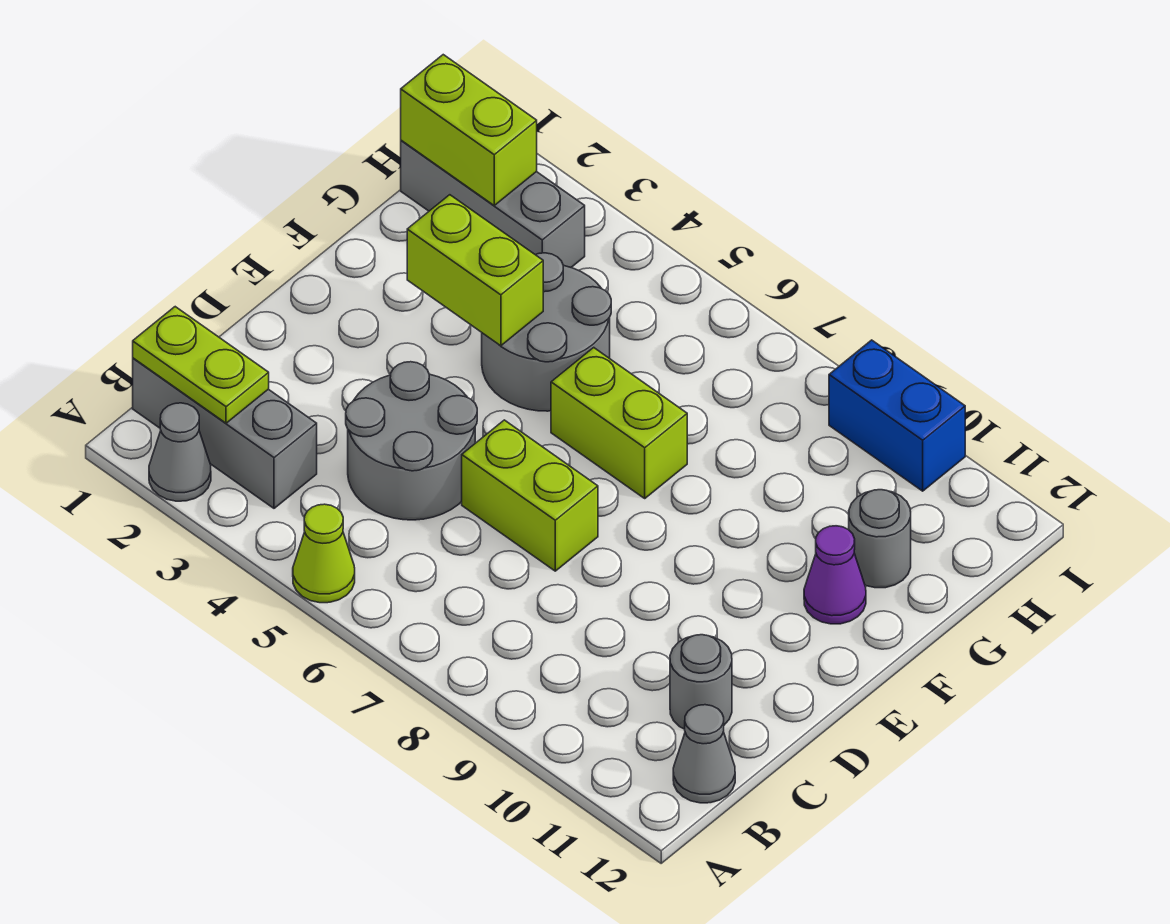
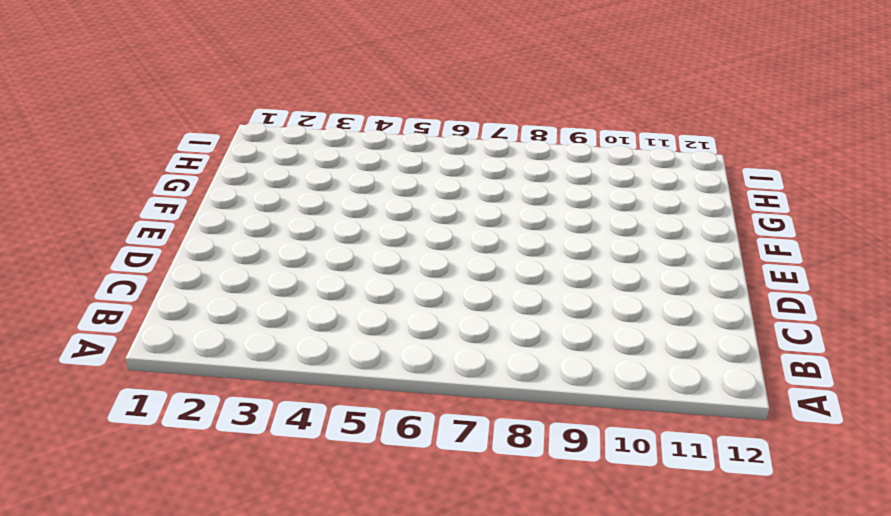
none -> grey cone A2 level 1
none -> lime cone A5 level 1
none -> grey brick B1:B3 level 1

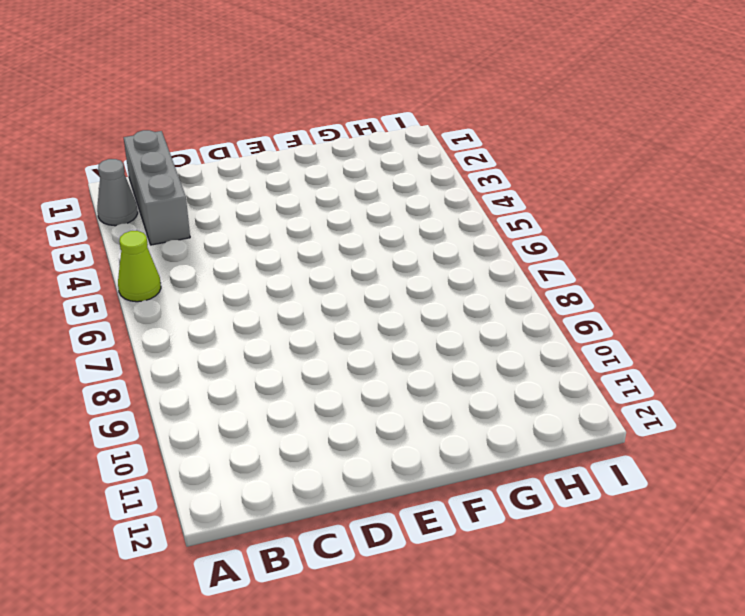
none -> grey cone B12 level 1
none -> grey round brick C4:D5 level 1
none -> grey round brick C11 level 1

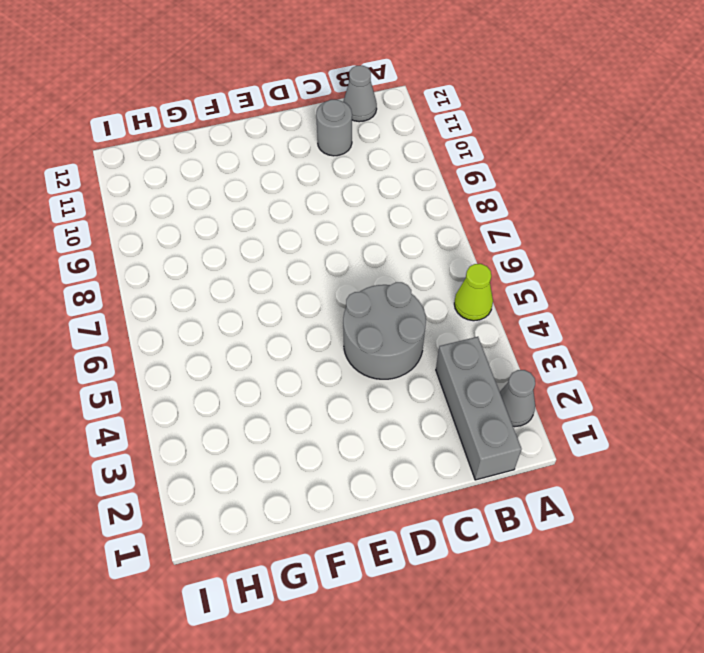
none -> lime brick D6:D7 level 1
none -> grey round brick F4:G5 level 1
none -> lime brick F6:F7 level 1

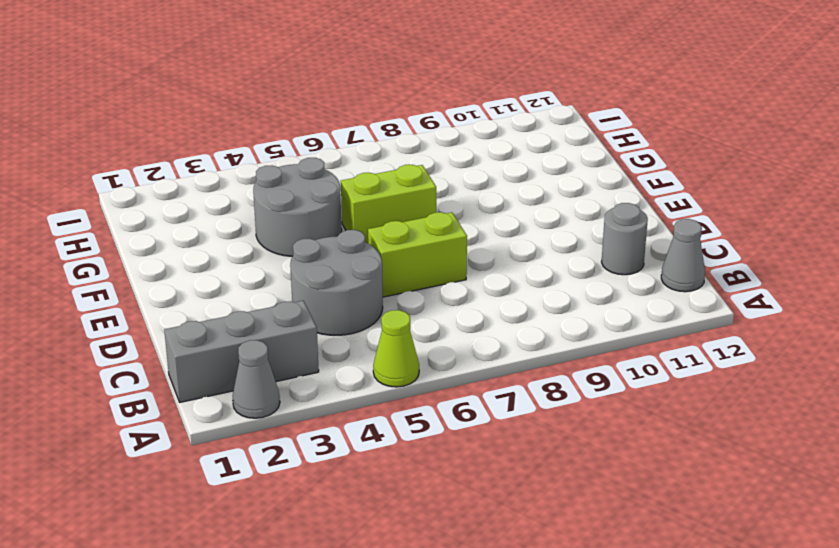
none -> purple cone F11 level 1
none -> grey round brick G11 level 1
none -> grey brick H1:H3 level 1

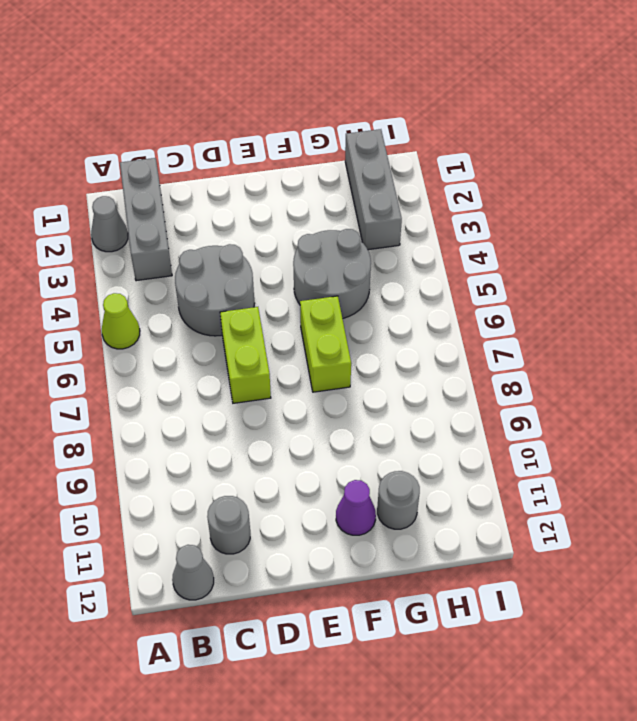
none -> blue brick I9:I10 level 1
none -> lime plate B1:B2 level 2
none -> lime brick F3:F4 level 2

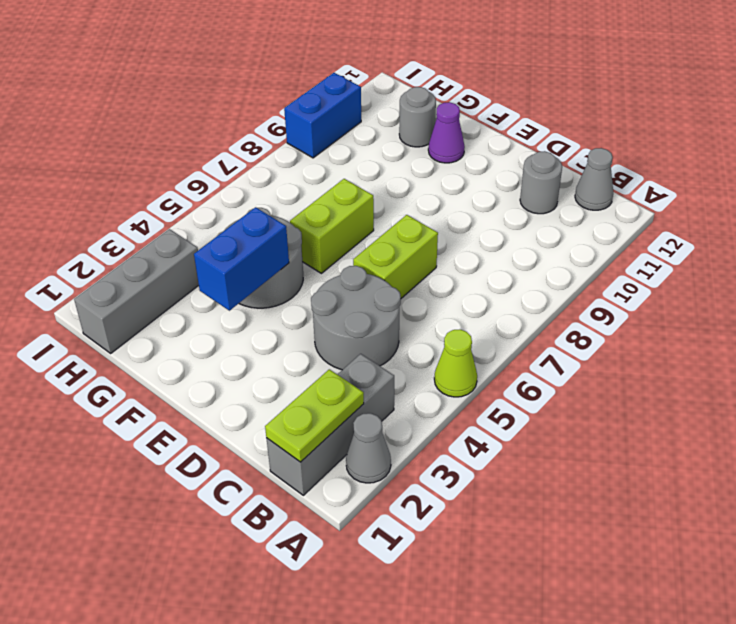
blue brick F3:F4 level 2 -> lime brick F3:F4 level 2
none -> lime brick H1:H2 level 2

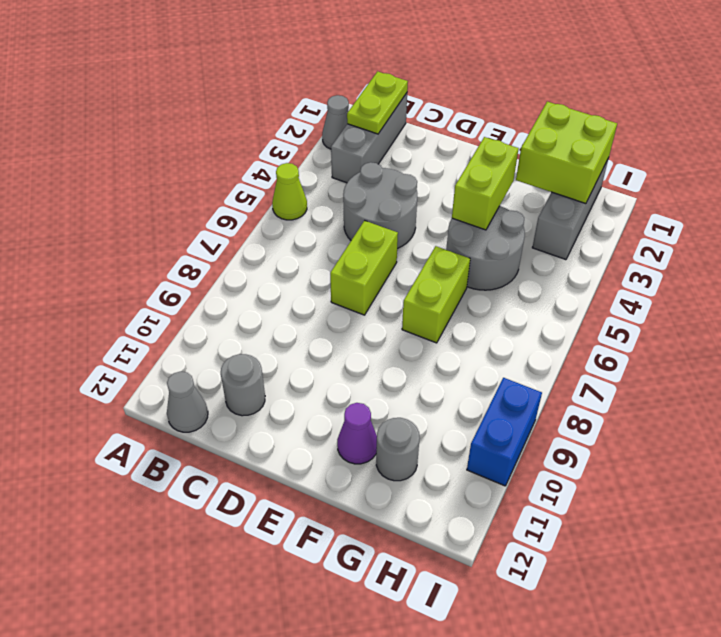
lime brick G1:H2 level 2 -> lime brick H1:H2 level 2

